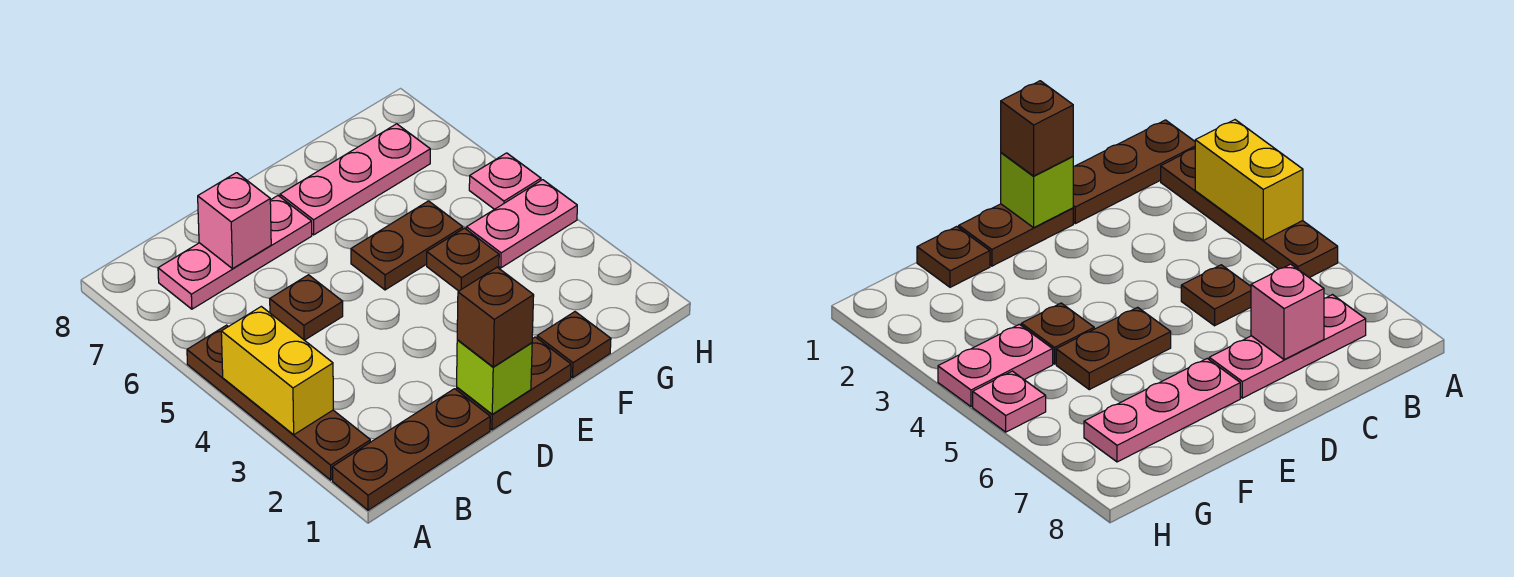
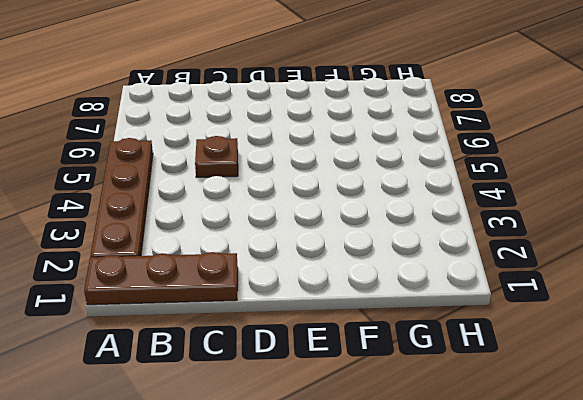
none -> pink plate B7:D7 level 1
none -> brown plate D1:E1 level 1
none -> brown plate E5:F5 level 1

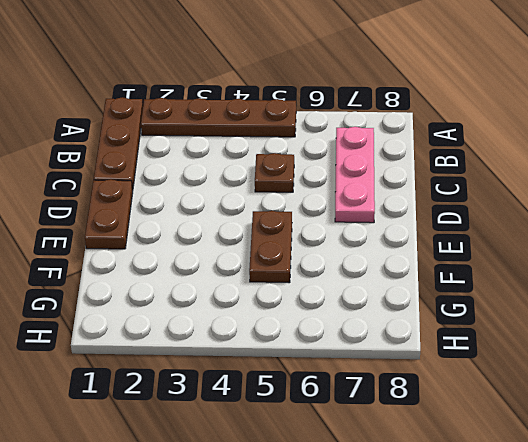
none -> pink plate E7:G7 level 1
none -> brown plate F1 level 1
none -> brown plate F4 level 1

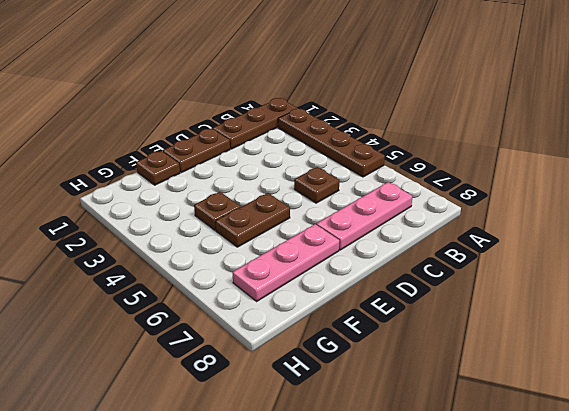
none -> pink plate G4:H4 level 1
none -> pink plate H5 level 1
none -> yellow brick A3:A4 level 2

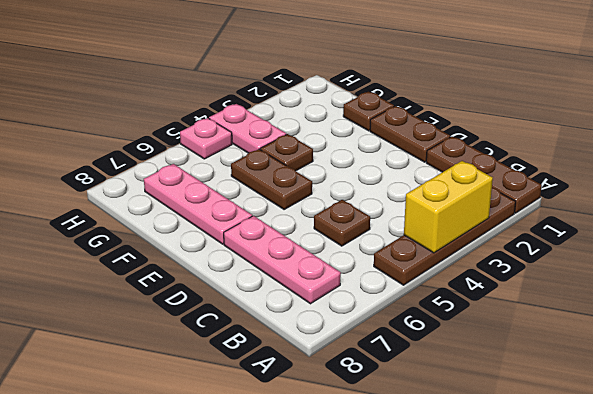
none -> pink brick C7 level 2
none -> lime brick D1 level 2
none -> brown brick D1 level 3

